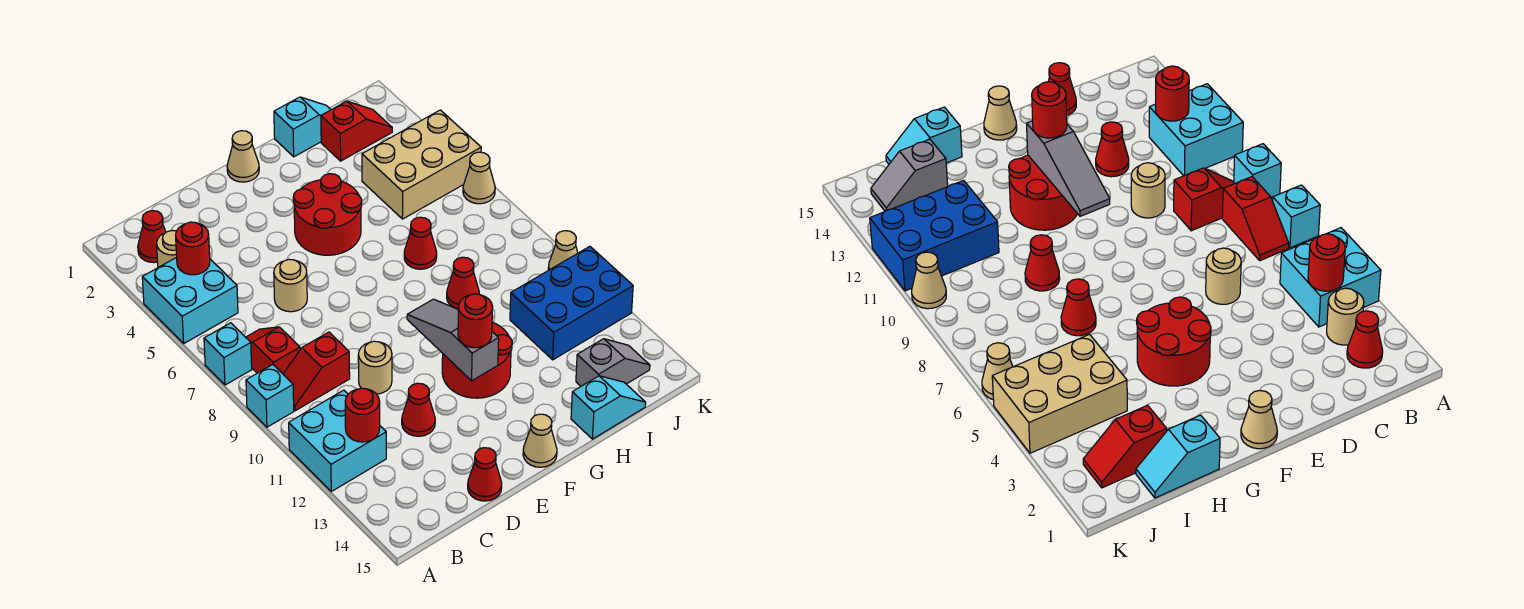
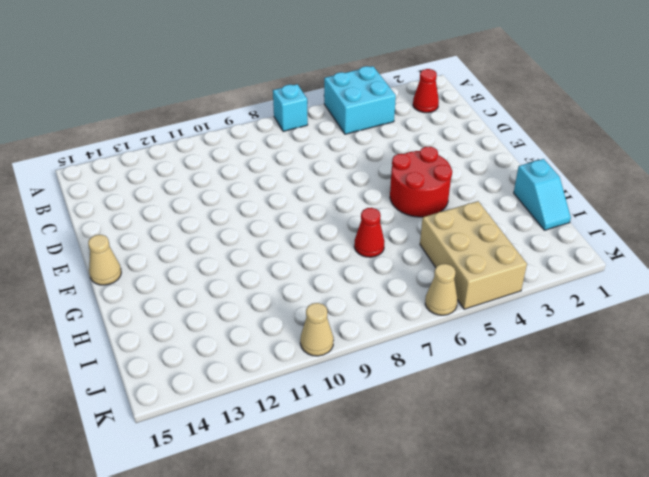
none -> cyan brick A9 level 1
none -> cyan brick A11:B12 level 1
none -> tan round brick B3 level 1
none -> red slope B7:B8 level 1 top 8

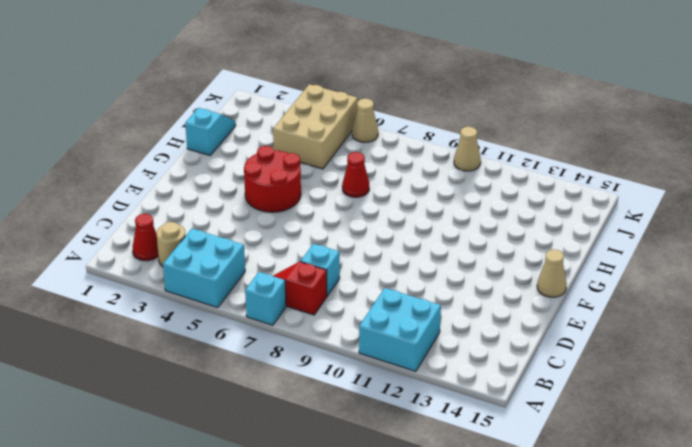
cyan brick C8 level 1 -> cyan brick A9 level 1
none -> red slope B9:C9 level 1 top C
none -> tan round brick D6 level 1
none -> tan round brick D10 level 1
none -> red cone D12 level 1

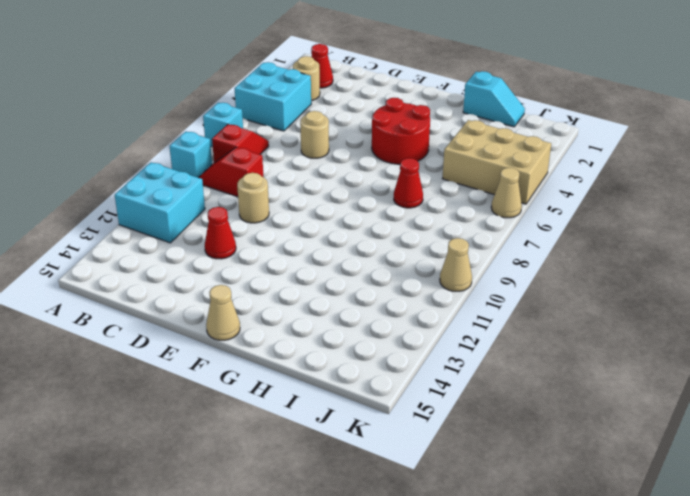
none -> red cone D15 level 1
none -> tan cone F1 level 1
none -> red round brick F11:G12 level 1
none -> red cone H9 level 1

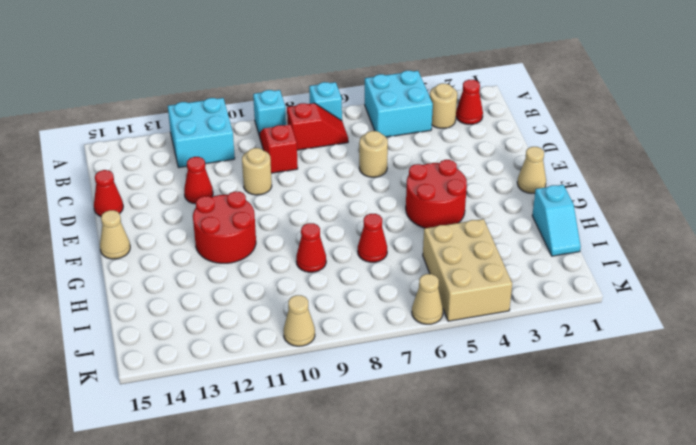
none -> cyan slope H15:I15 level 1 top H
none -> red slope I2:J2 level 1 top I
none -> blue brick I11:K12 level 1
none -> grey slope I14:J14 level 1 top I

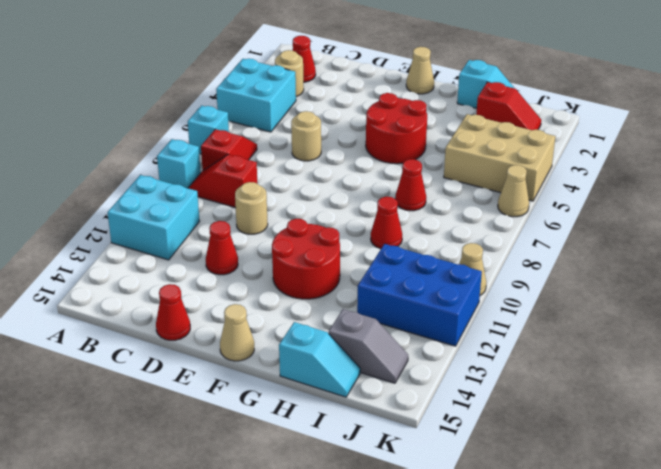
none -> red round brick B4 level 2
none -> red round brick B12 level 2
none -> grey slope F10:F12 level 2 top 12
none -> red round brick F12 level 3

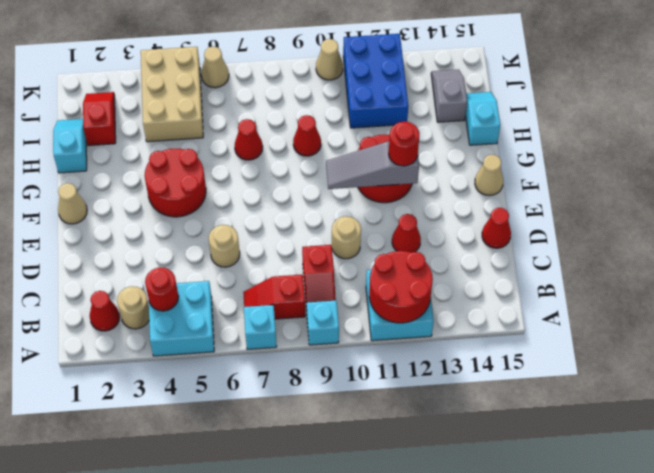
red round brick A11:B12 level 2 -> red round brick B12 level 2

